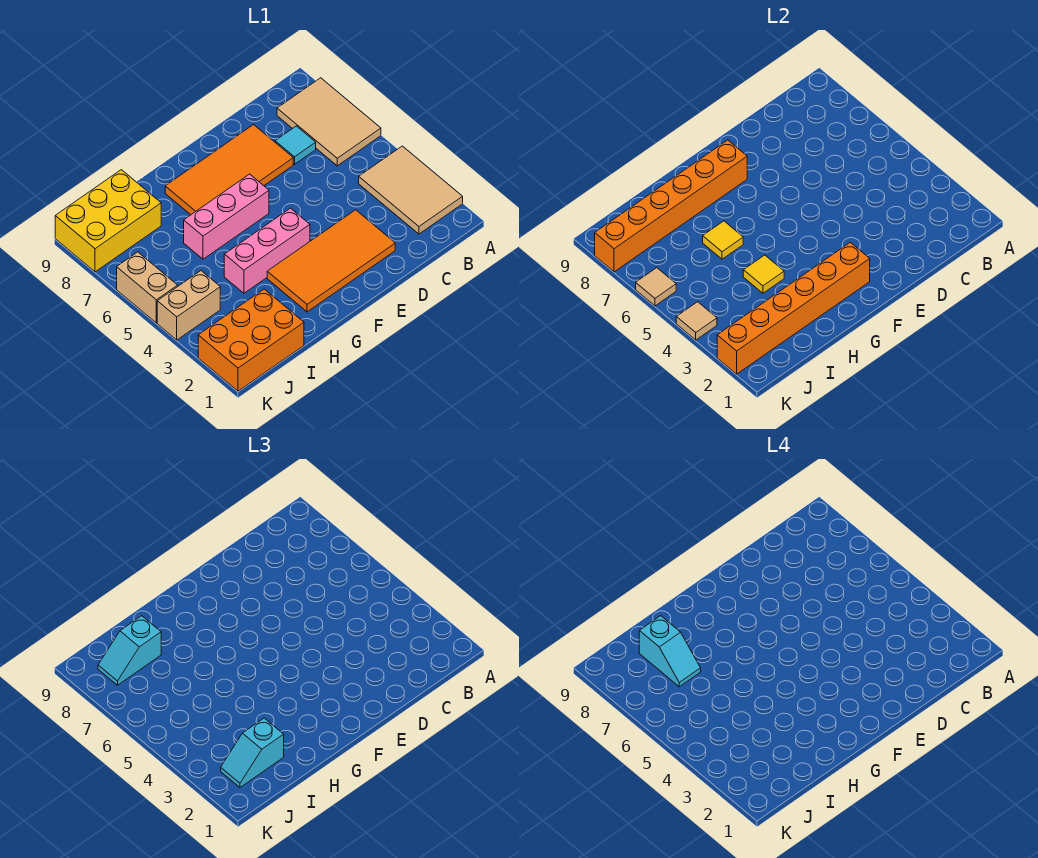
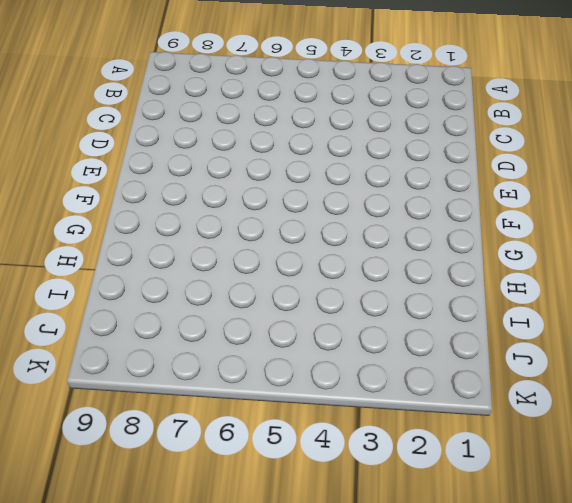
none -> tan tile A2:B4 level 1
none -> tan tile A6:B8 level 1
none -> cyan tile C7 level 1

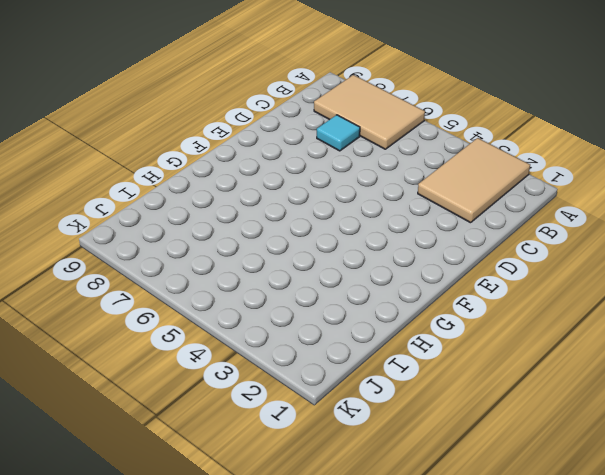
tan tile A2:C3 level 1 -> tan tile A2:B4 level 1
none -> orange tile D2:G3 level 1
none -> orange tile D7:G8 level 1
none -> pink brick F4:H4 level 1

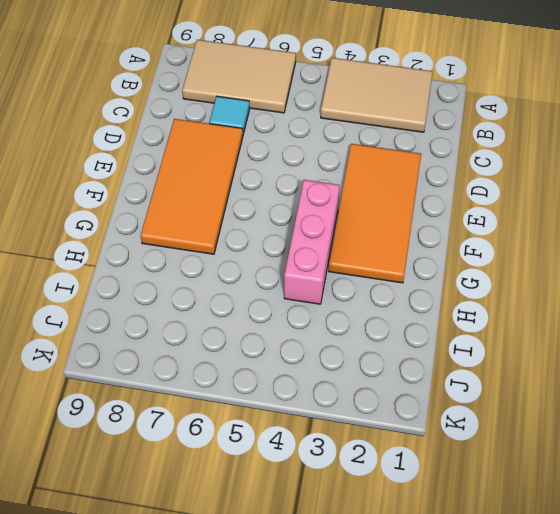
none -> pink brick F6:H6 level 1
none -> orange brick I1:K2 level 1
none -> yellow brick I8:K9 level 1

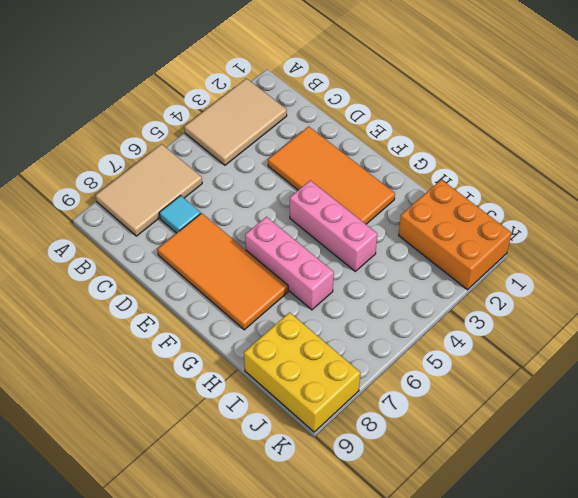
none -> tan brick J4:K4 level 1
none -> tan brick K5:K6 level 1
none -> orange brick F2:K2 level 2

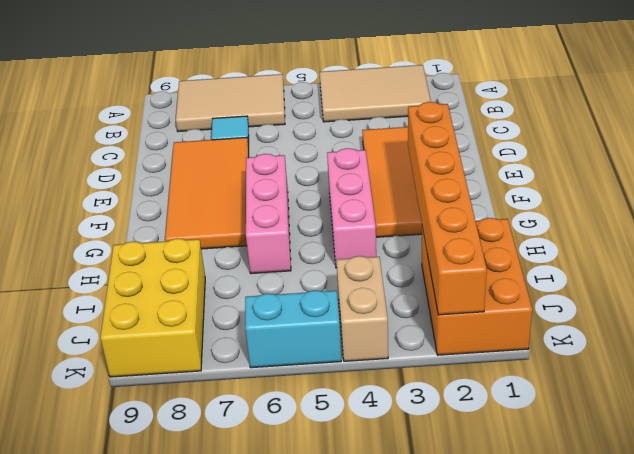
cyan brick K5:K6 level 1 -> tan brick K5:K6 level 1
none -> orange brick F8:K8 level 2
none -> yellow tile H4 level 2
none -> yellow tile H6 level 2

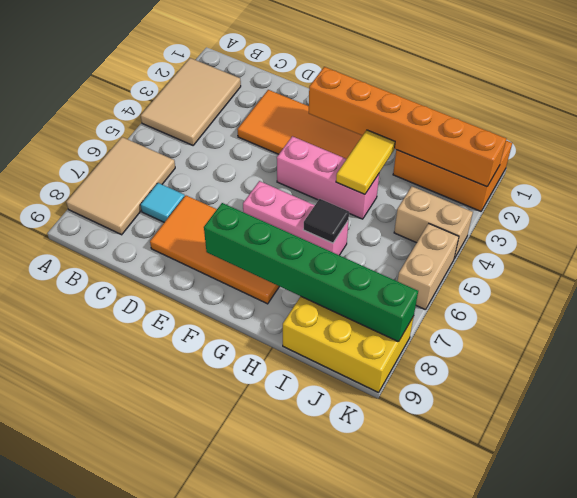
green brick F8:K8 level 2 -> orange brick F8:K8 level 2
yellow tile H3:H4 level 2 -> yellow tile H4 level 2
black tile H6 level 2 -> yellow tile H6 level 2
none -> tan tile K4 level 2
none -> tan tile K6 level 2
none -> cyan slope I2:J2 level 3 top I

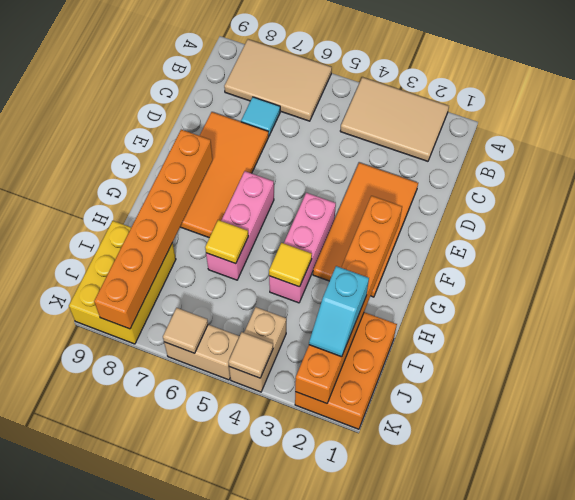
none -> cyan slope I8:J8 level 3 top I
none -> cyan slope I7:I8 level 4 top 8

